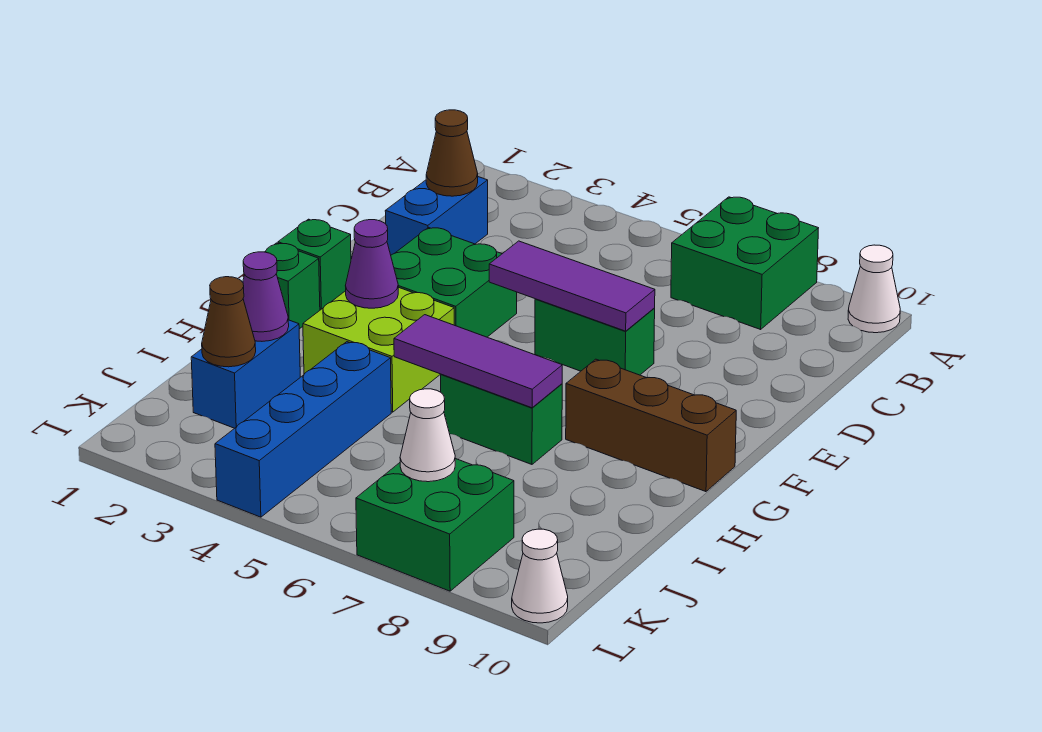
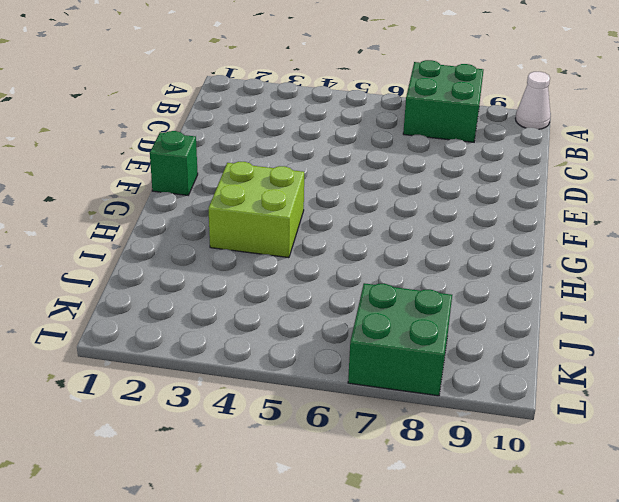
none -> blue brick C2:D2 level 1
none -> green brick E3:F4 level 1
none -> green brick E6:E7 level 1

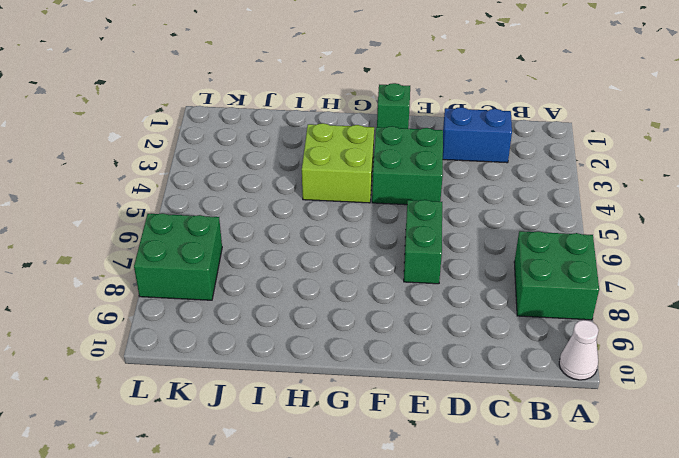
none -> green brick G1 level 1
none -> brown brick G8:G10 level 1
none -> green brick H6:H7 level 1

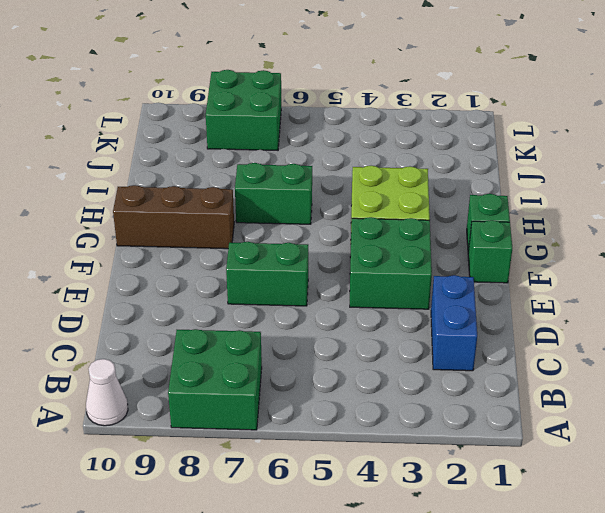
none -> blue brick I2:J2 level 1
none -> blue brick I4:L4 level 1
none -> white cone L10 level 1

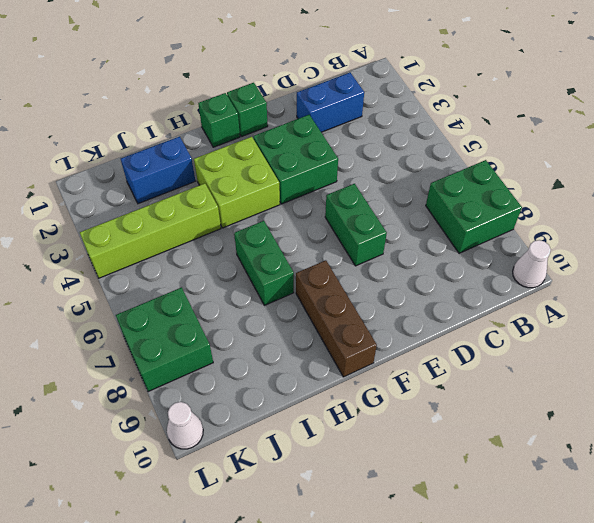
lime brick I4:L4 level 1 -> blue brick I4:L4 level 1
none -> brown cone C2 level 2
none -> purple tile E5:E7 level 2
none -> purple cone G3 level 2

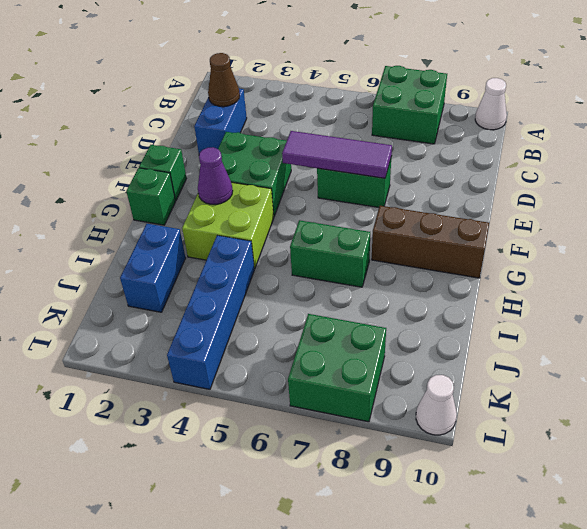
none -> purple tile H5:H7 level 2
none -> purple cone I2 level 2
none -> brown cone J2 level 2

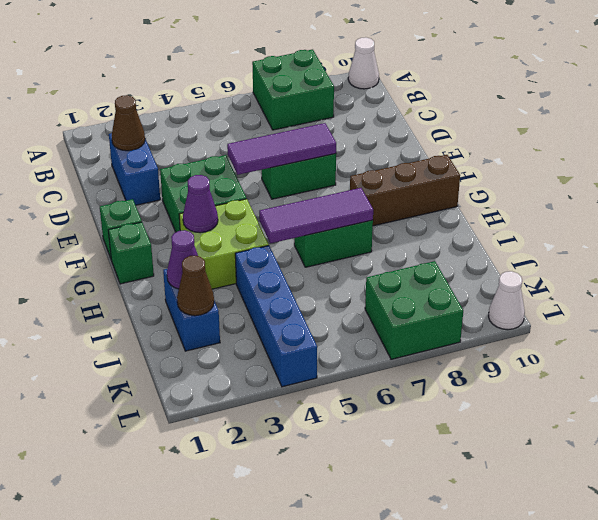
none -> white cone K7 level 2

